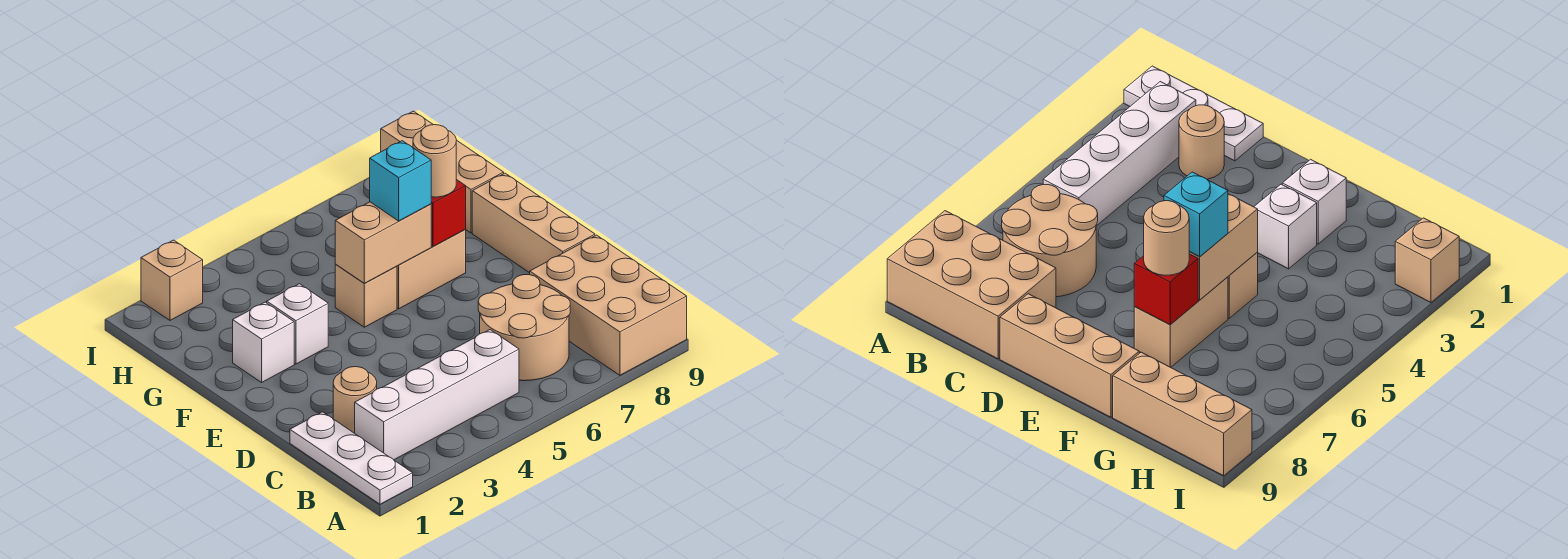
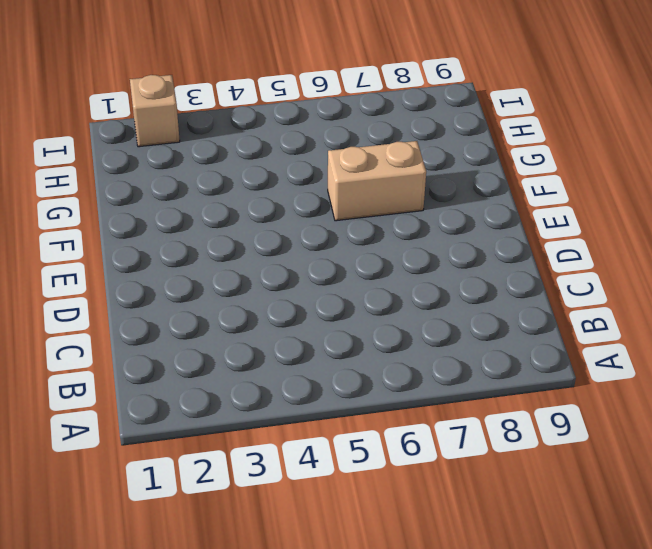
none -> white plate A1:C1 level 1
none -> tan brick A8:C9 level 1
none -> white brick B2:B5 level 1

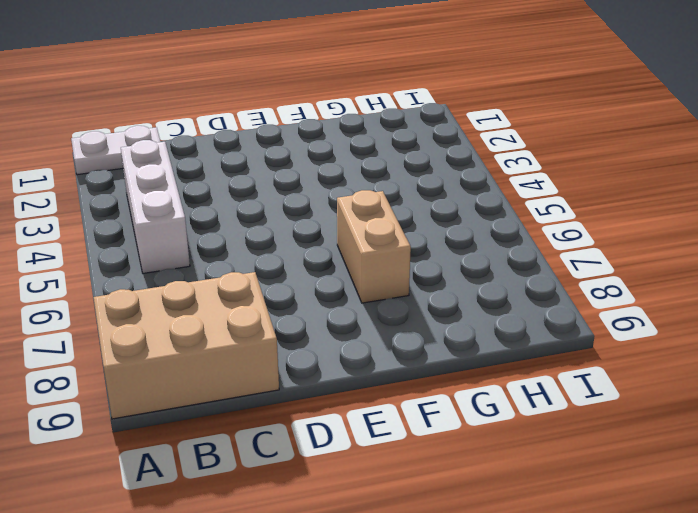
white plate A1:B1 level 1 -> white plate A1:C1 level 1
white brick B3:B5 level 1 -> white brick B2:B5 level 1
none -> tan round brick B6:C7 level 1
none -> tan round brick C2 level 1
none -> tan brick D9:F9 level 1

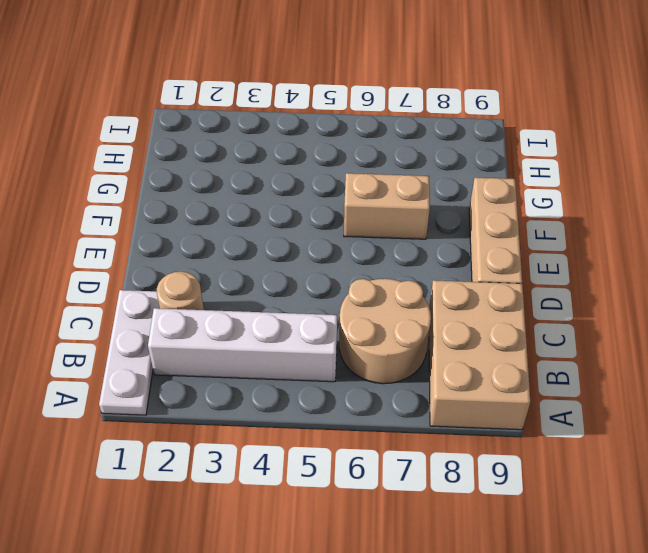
none -> white brick F2 level 1
none -> white brick F3 level 1
none -> tan brick F5 level 1

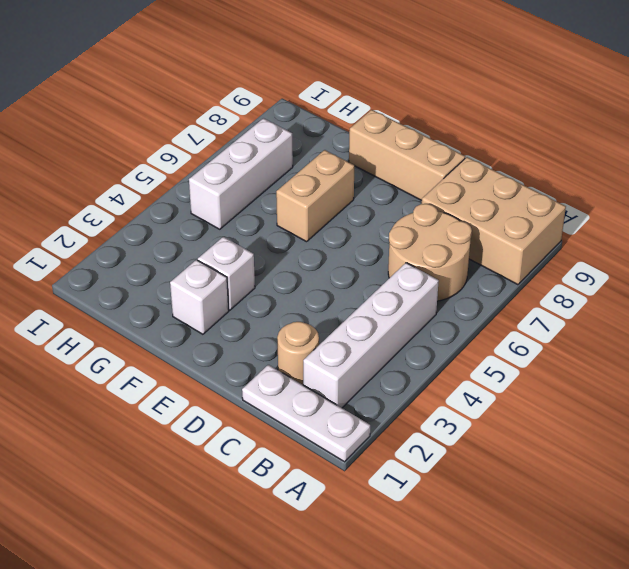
white brick H5:H7 level 1 -> none
none -> tan brick F5 level 1
none -> tan brick G9:I9 level 1
none -> tan brick I2 level 1

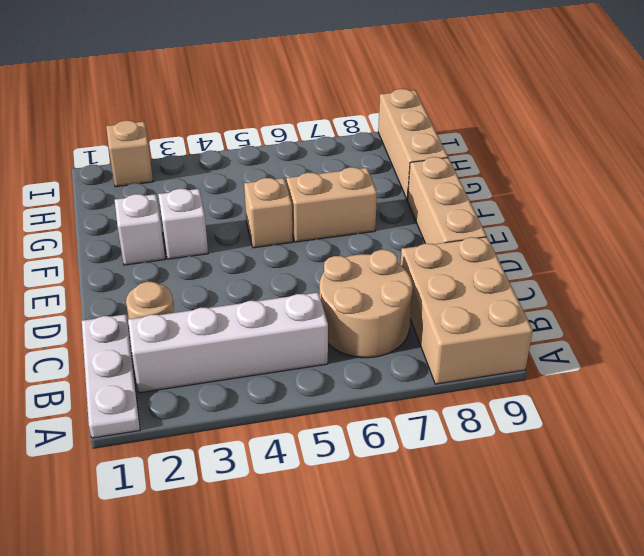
none -> tan brick F5:F6 level 2
none -> red brick F7 level 2
none -> cyan brick F6 level 3

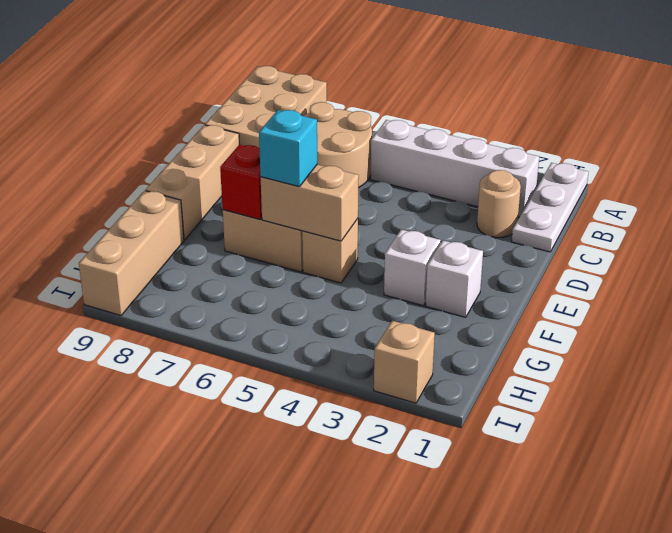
none -> tan round brick F7 level 3

